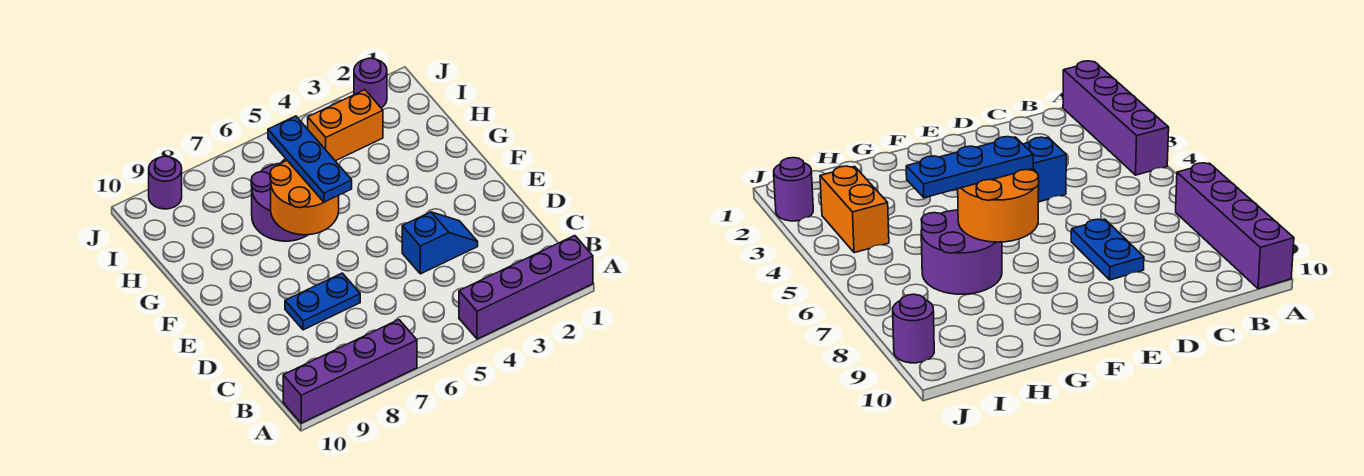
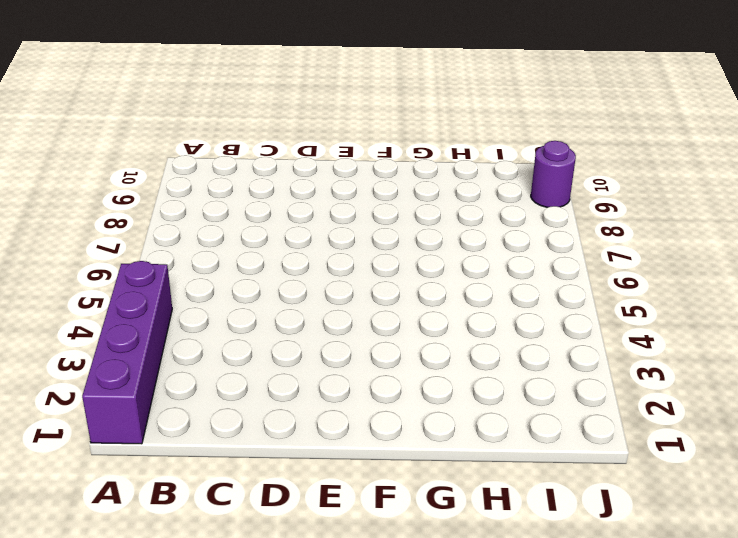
none -> purple brick A7:A10 level 1
none -> blue slope D3:D4 level 1 top 4

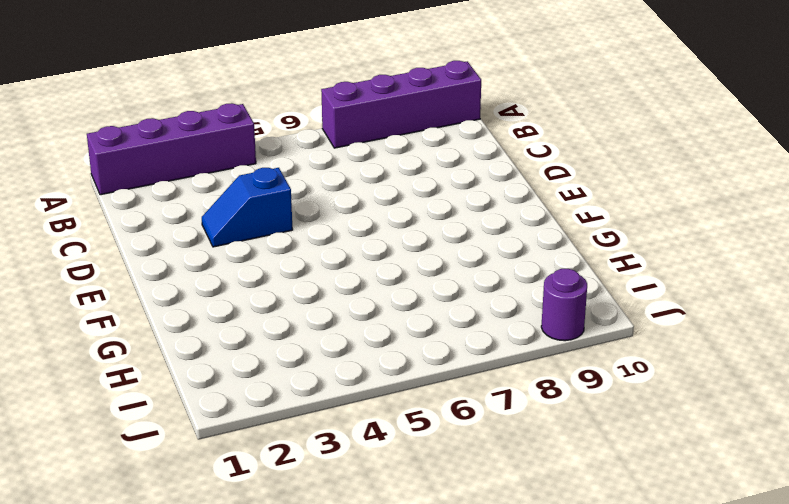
none -> blue plate D7:D8 level 1
none -> purple round brick G6:H7 level 1

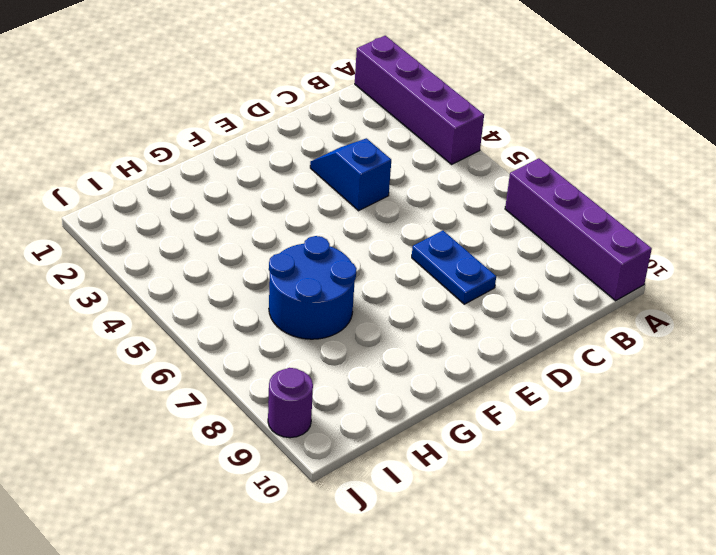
blue round brick G6:H7 level 1 -> purple round brick G6:H7 level 1
none -> orange brick I3:I4 level 1
none -> purple round brick J2 level 1

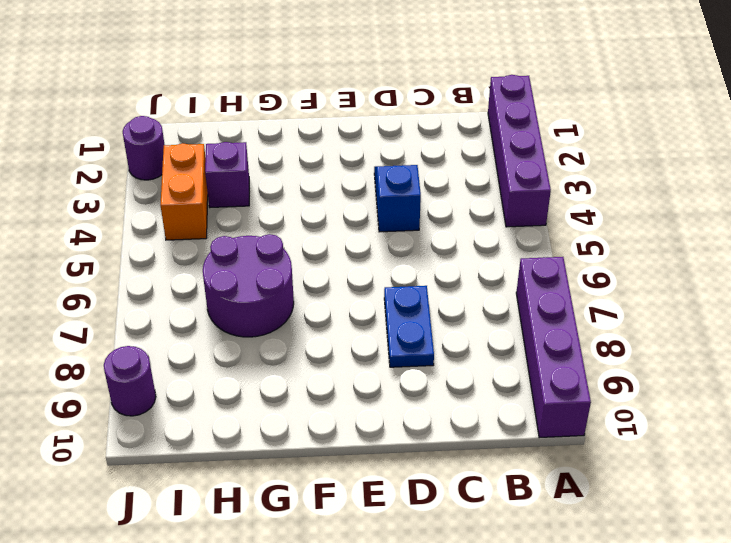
purple brick H3 level 1 -> none
none -> orange round brick F6:G7 level 2
none -> blue plate F6:H6 level 3

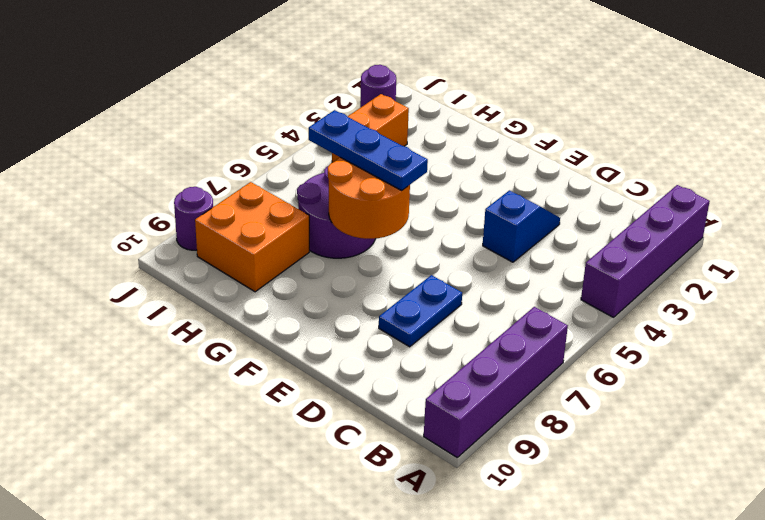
orange brick H8:I9 level 1 -> none

